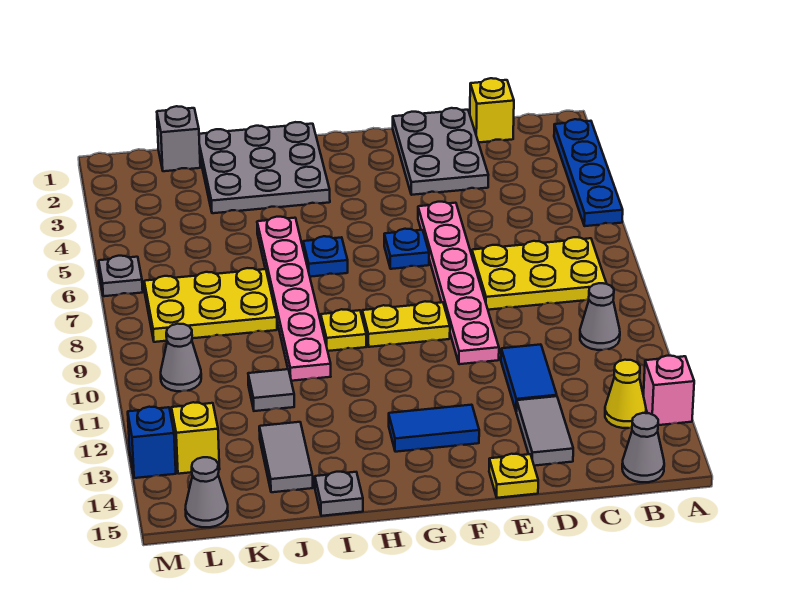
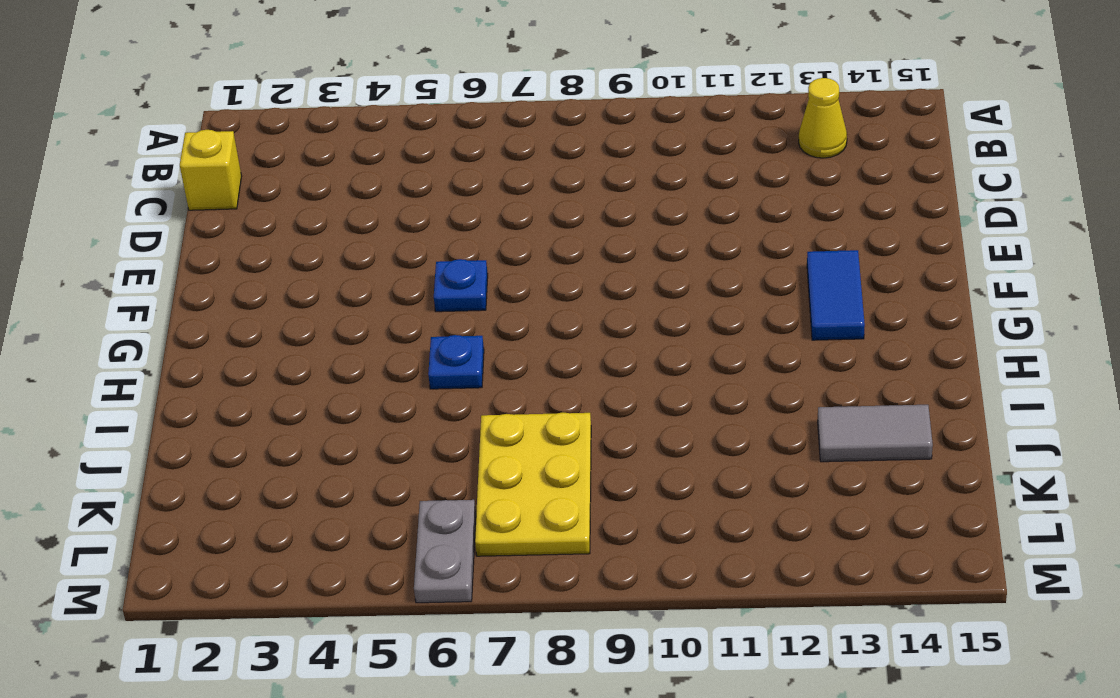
grey plate L6:M6 level 1 -> grey plate M6 level 1
none -> blue plate A2:A5 level 1
none -> pink brick A13 level 1
none -> yellow plate B7:D8 level 1

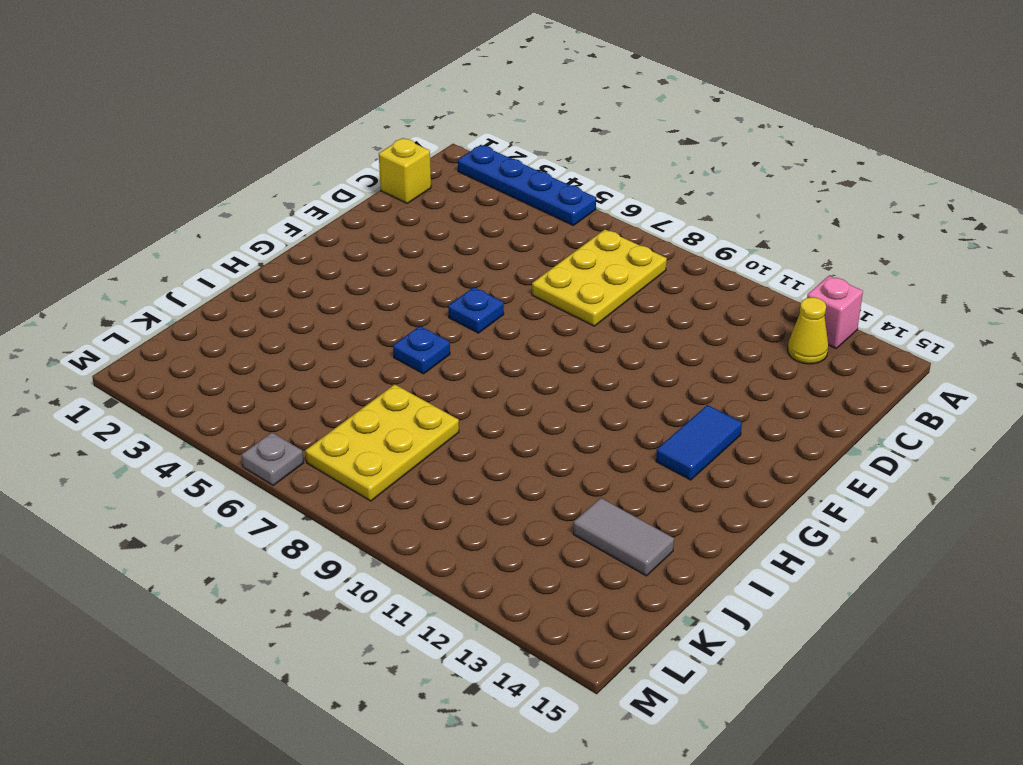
none -> grey cone B10 level 1
none -> grey cone B15 level 1
none -> grey plate D1:E3 level 1

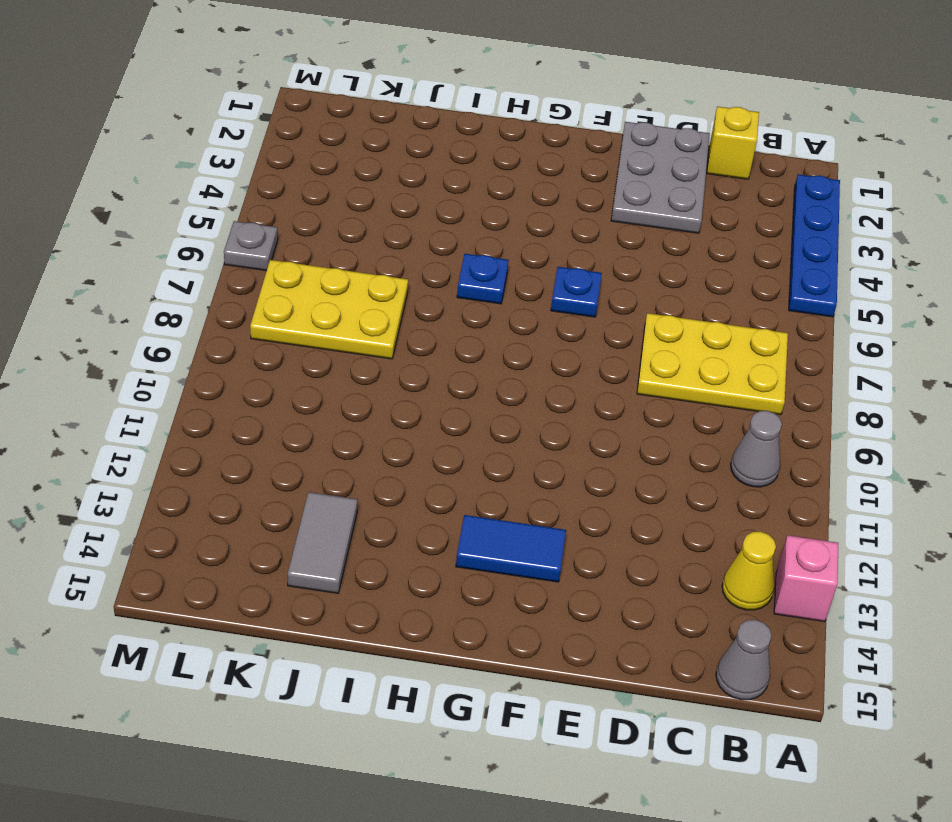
none -> blue tile D11:D12 level 1
none -> grey tile D13:D14 level 1
none -> pink plate E5:E10 level 1

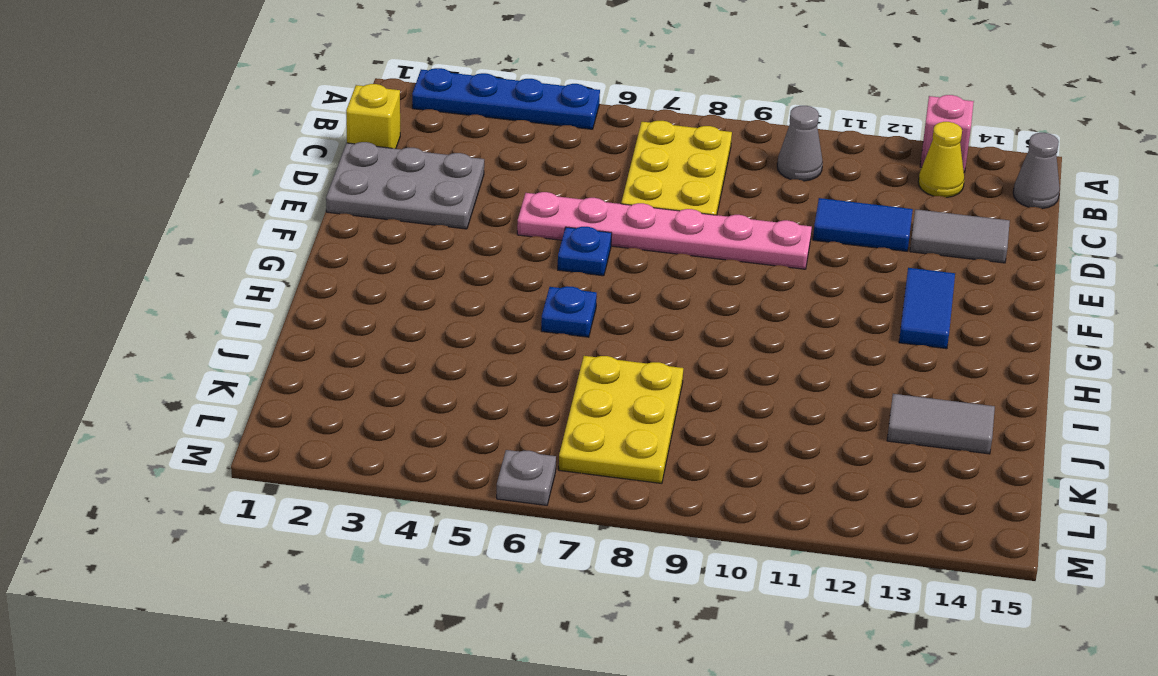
none -> yellow plate E15 level 1
none -> yellow plate F9:G9 level 1
none -> grey plate H1:J3 level 1

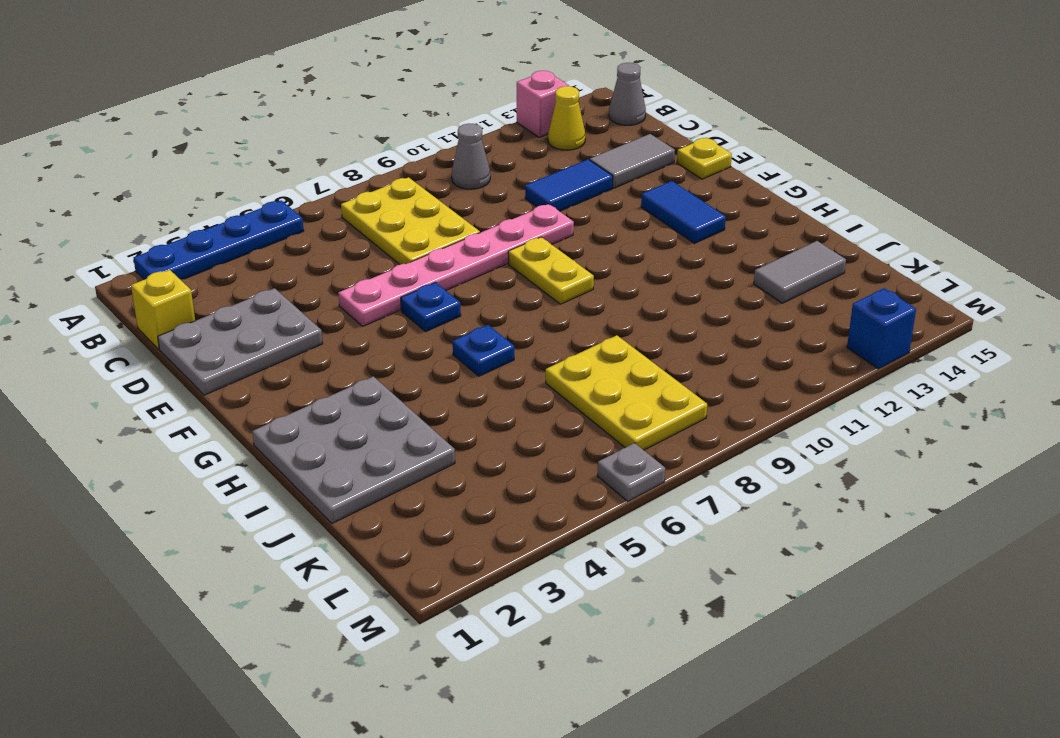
none -> yellow plate H9 level 1
none -> pink plate I5:I10 level 1
none -> grey plate I15 level 1

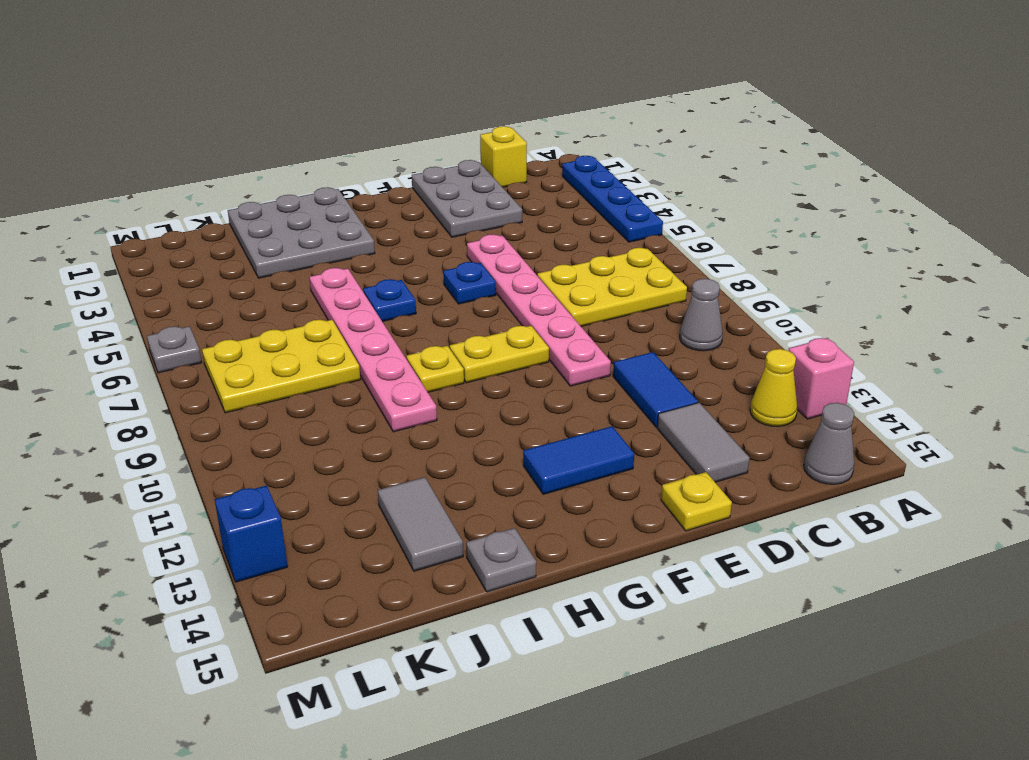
none -> grey tile J11 level 1
none -> grey brick K1 level 1
none -> grey cone L10 level 1

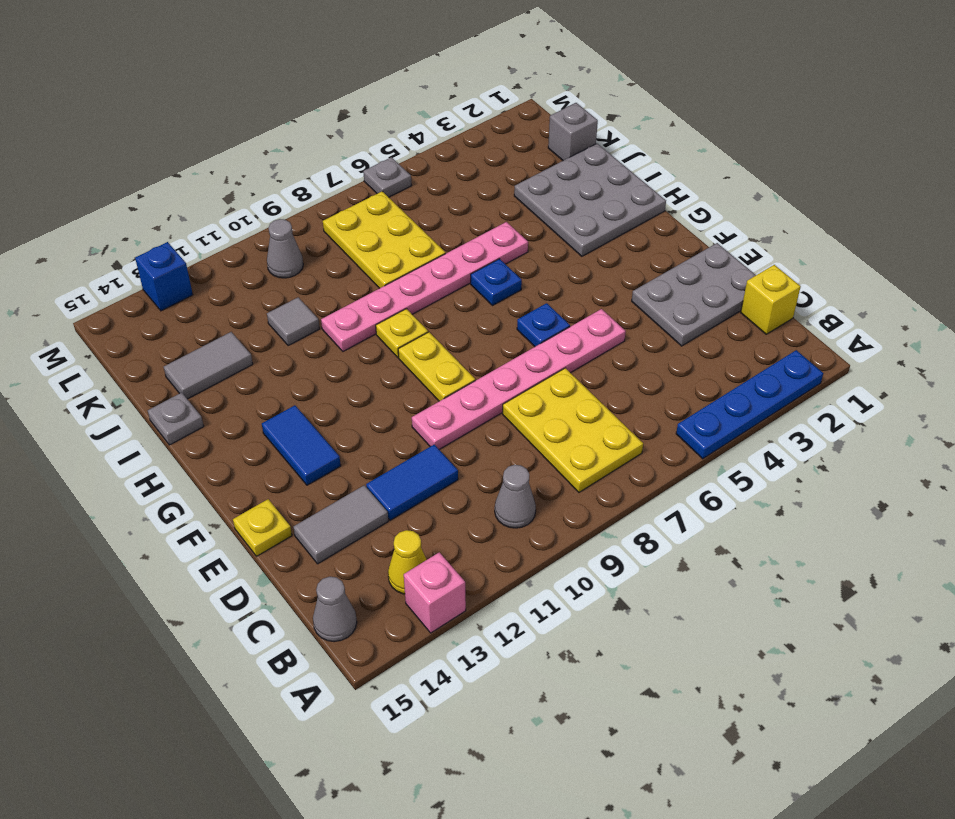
none -> yellow brick L13 level 1
none -> grey cone L15 level 1

